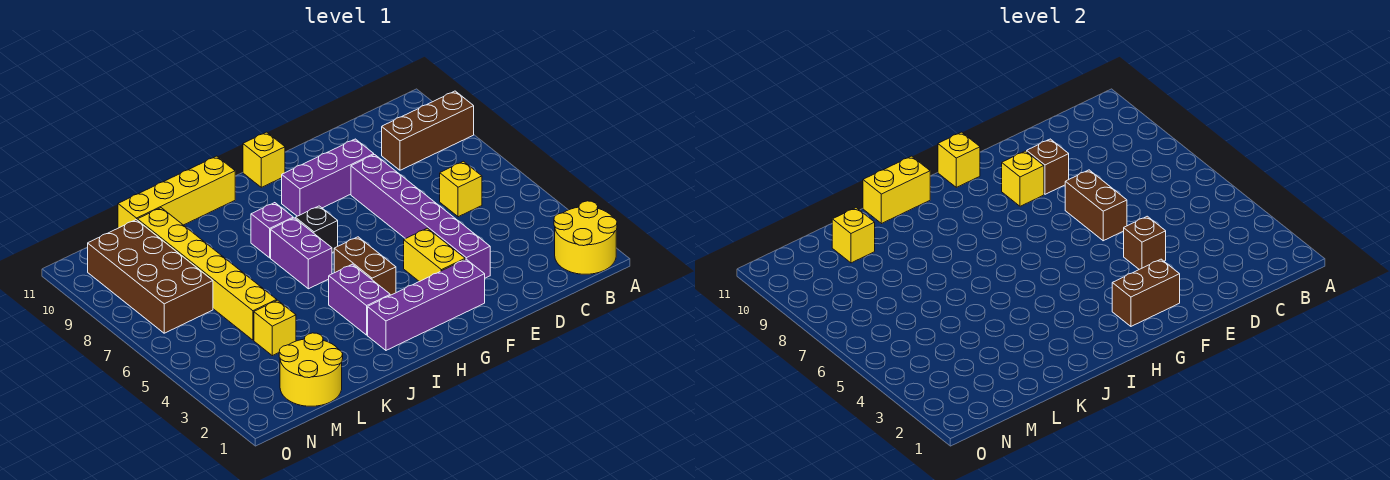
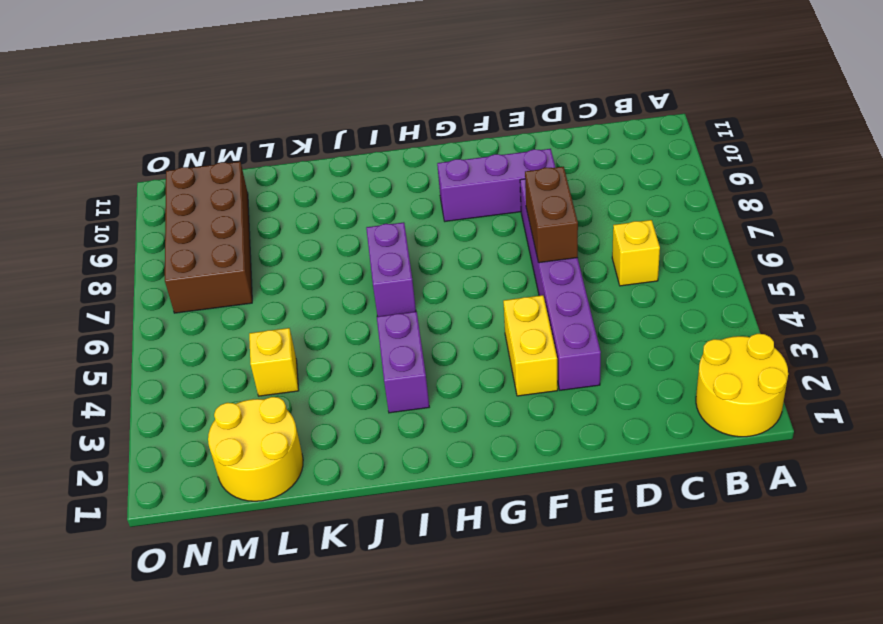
none -> brown brick A9:C9 level 1
none -> purple brick F2:I2 level 1
none -> yellow brick G11 level 1

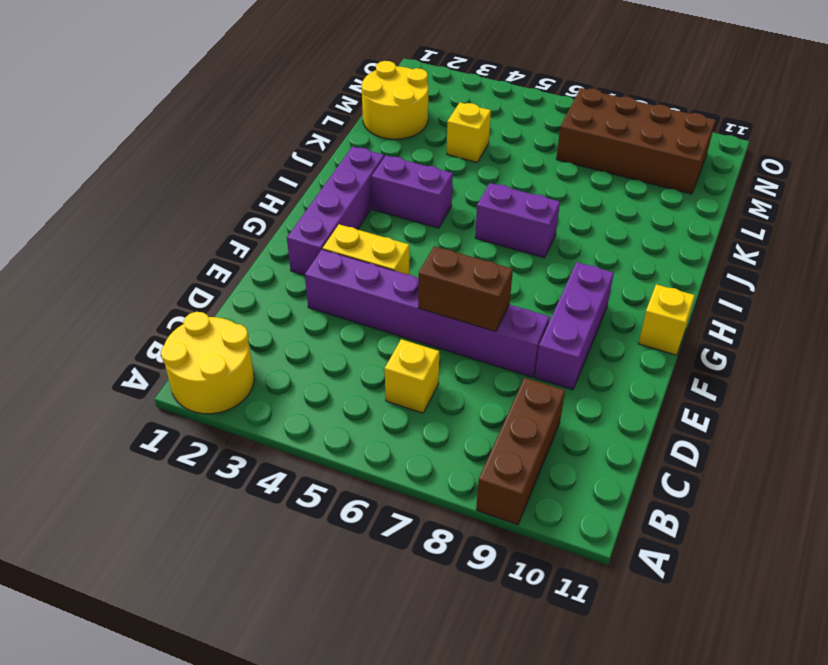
none -> brown brick H4:H5 level 1
none -> black brick H7 level 1
none -> purple brick I8 level 1

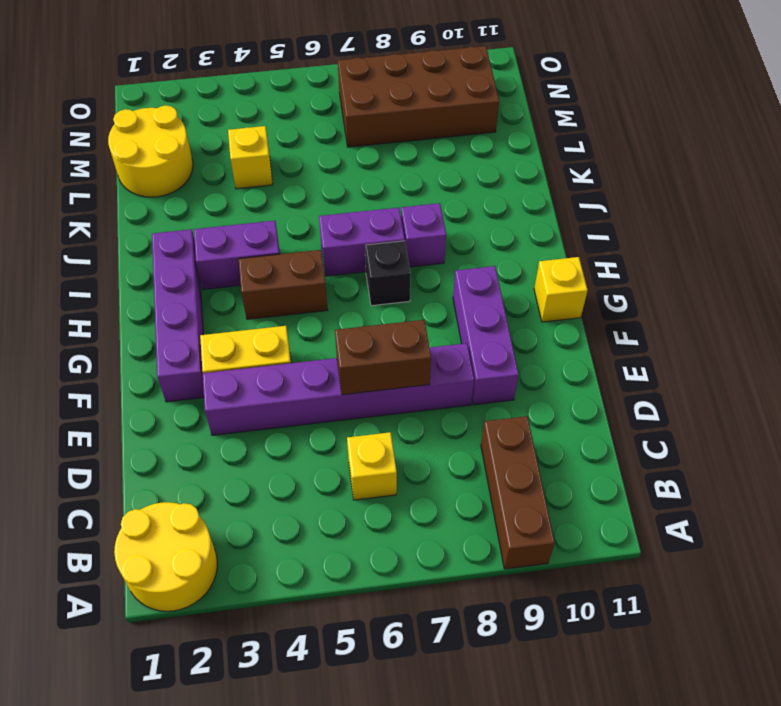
none -> yellow brick I11:L11 level 1
none -> yellow brick L5:L10 level 1
none -> brown brick E4 level 2

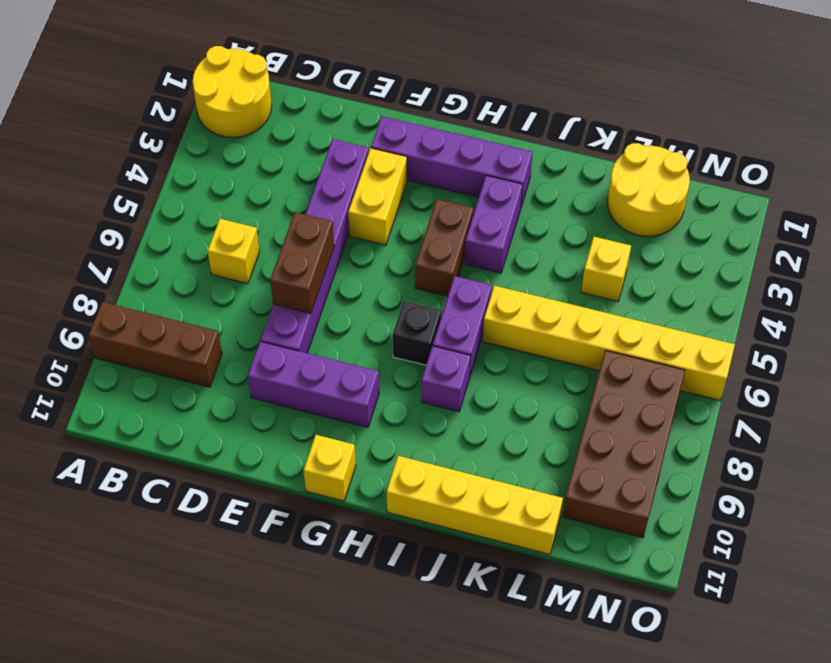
yellow brick J6:O6 level 1 -> yellow brick L5:L10 level 1
none -> brown brick E4 level 2
none -> brown brick E9 level 2
none -> brown brick F2:G2 level 2

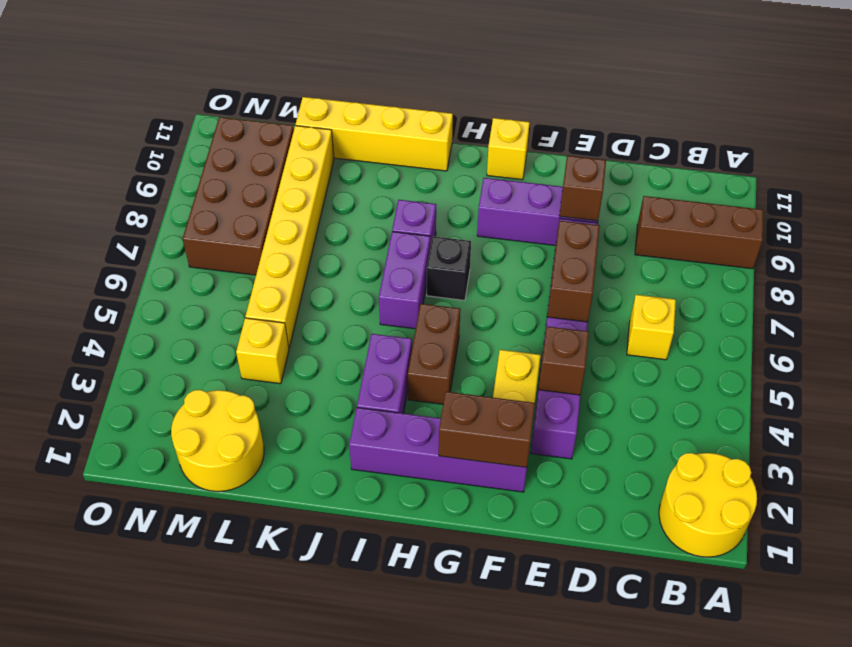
none -> yellow brick F9 level 2
none -> yellow brick G11 level 2
none -> yellow brick I11:J11 level 2

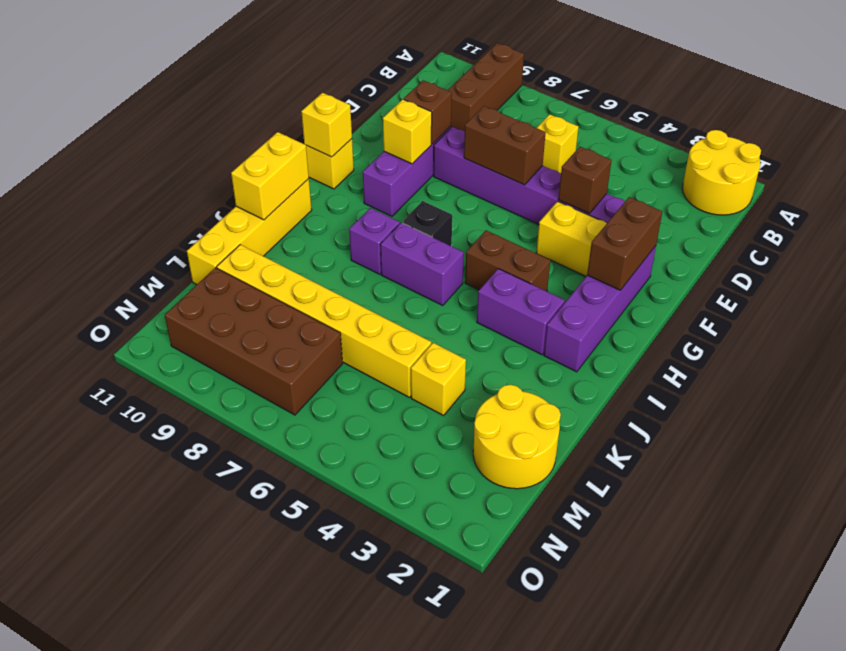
none -> yellow brick L10 level 2

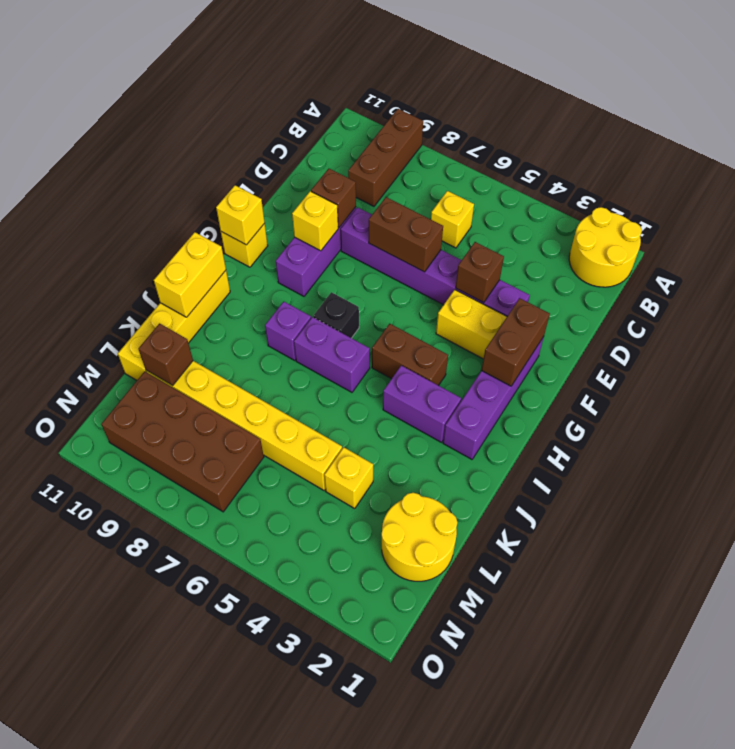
brown brick L10 level 2 -> yellow brick L10 level 2

